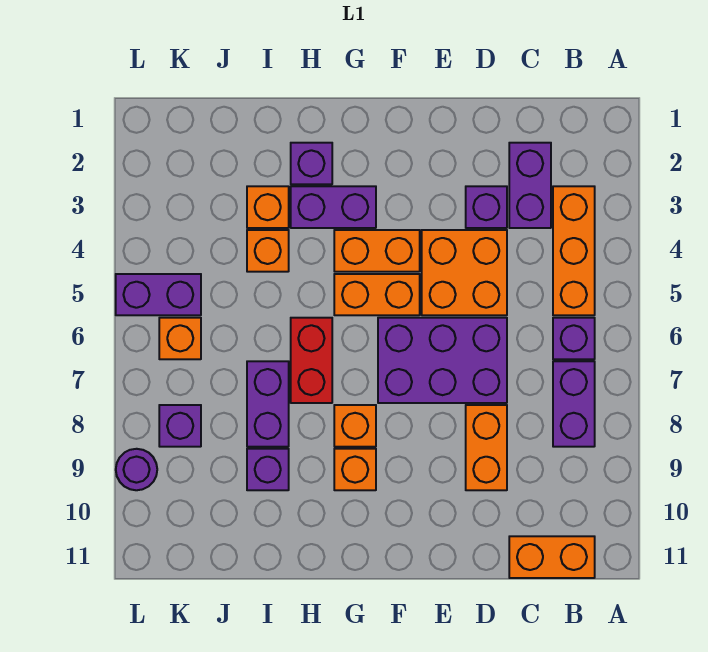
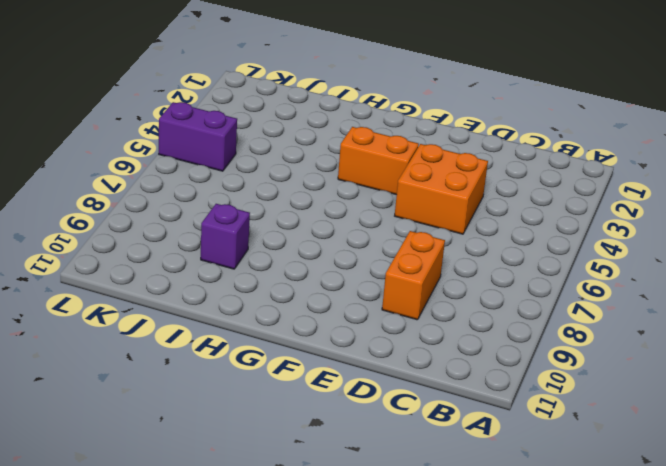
none -> orange brick B3:B5 level 1
none -> purple brick B6 level 1
none -> purple brick B7:B8 level 1

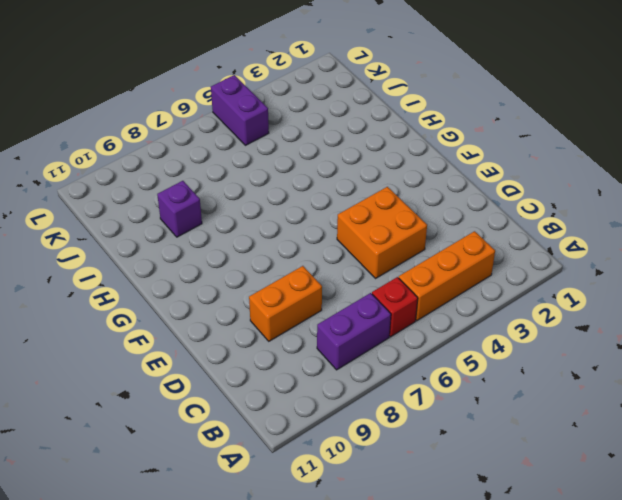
red brick B6 level 1 -> purple brick B6 level 1
none -> orange brick B11:C11 level 1
none -> purple brick C2:C3 level 1
none -> purple brick D3 level 1

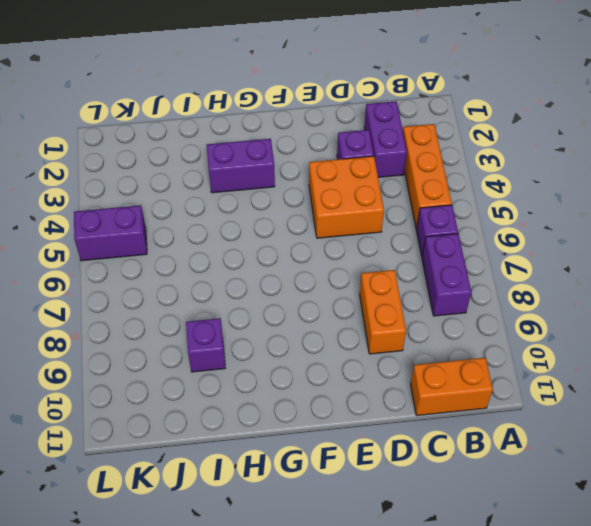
none -> purple brick D6:F7 level 1
none -> orange brick F4:G4 level 1
none -> orange brick F5:G5 level 1

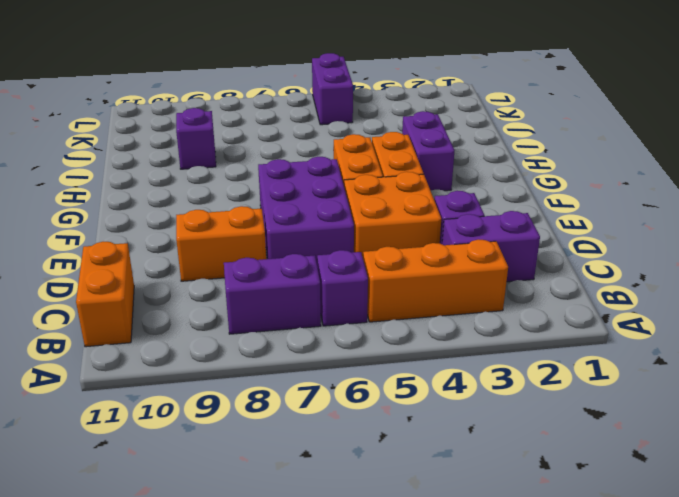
none -> orange brick G8 level 1
none -> orange brick G9 level 1
none -> purple brick H2 level 1

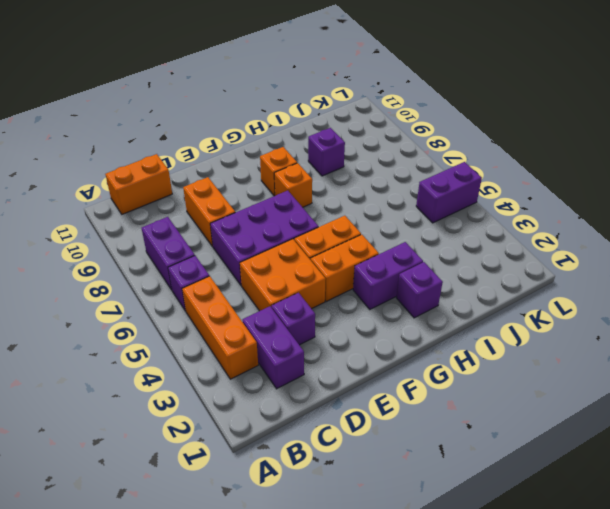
none -> red brick H6:H7 level 1
none -> orange brick I3 level 1
none -> orange brick I4 level 1

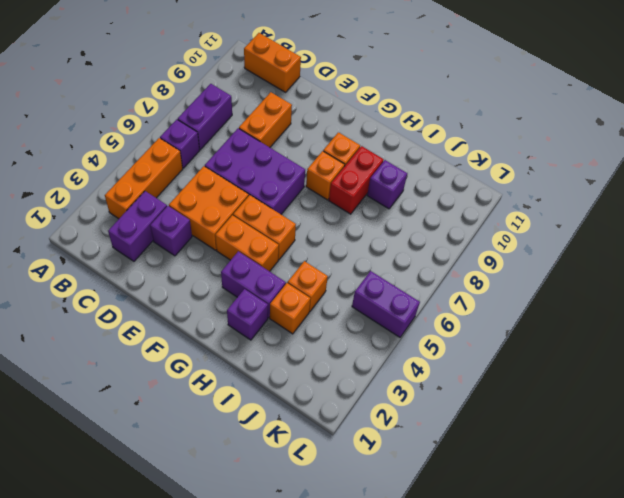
red brick H8:H9 level 1 -> red brick H6:H7 level 1
none -> purple brick I7:I8 level 1
none -> orange brick K6 level 1
none -> purple brick K8 level 1

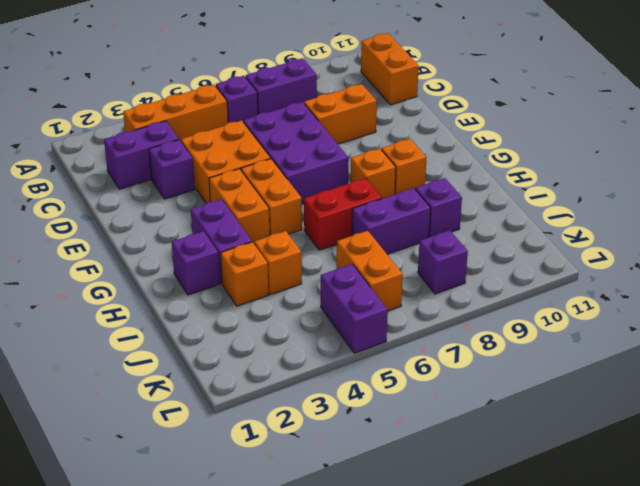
orange brick J6:K6 level 1 -> orange brick K6 level 1
none -> purple round brick L9 level 1

